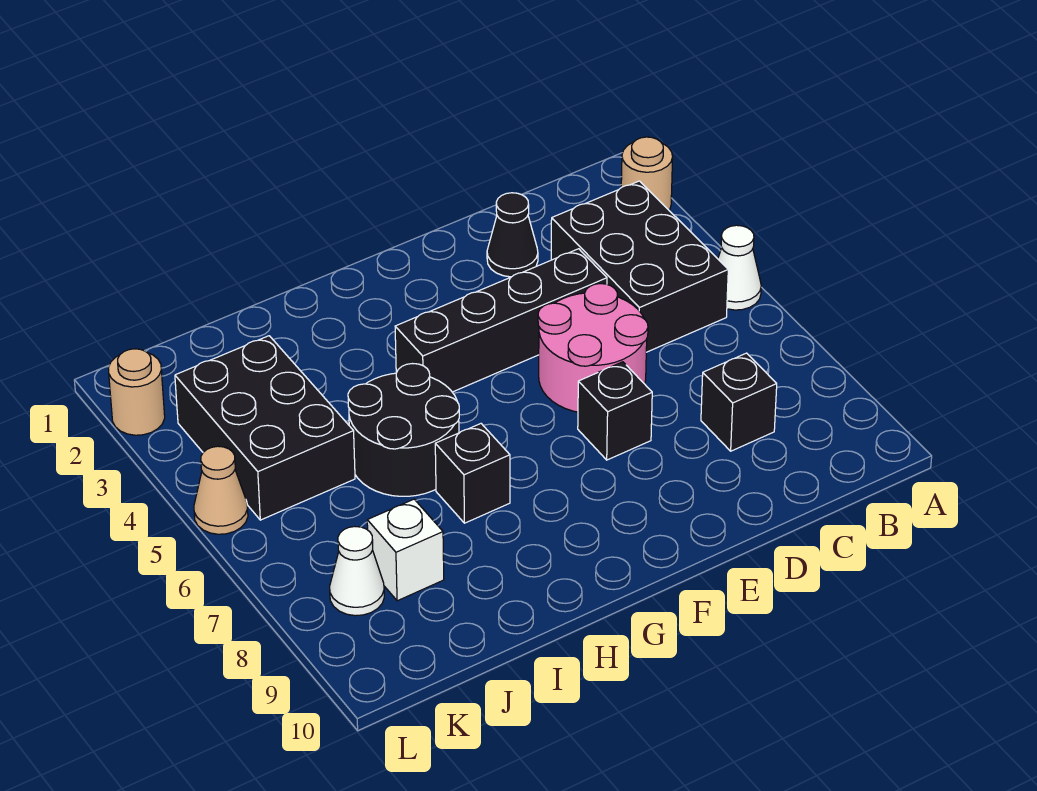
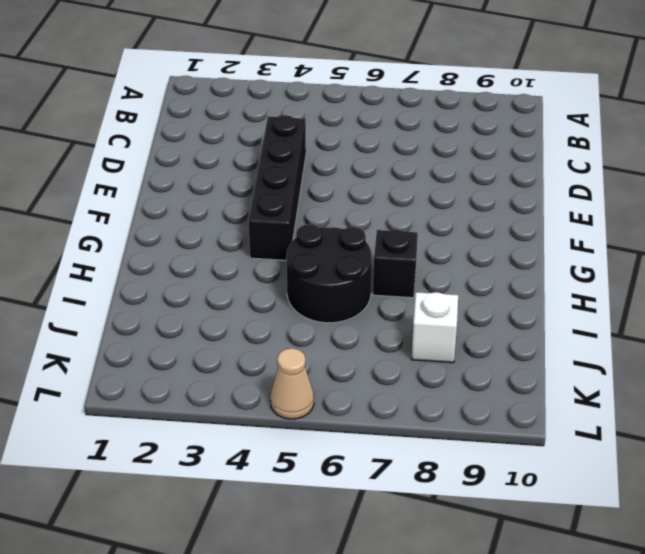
none -> tan round brick A2 level 1
none -> white cone A5 level 1
none -> black brick B3:C5 level 1

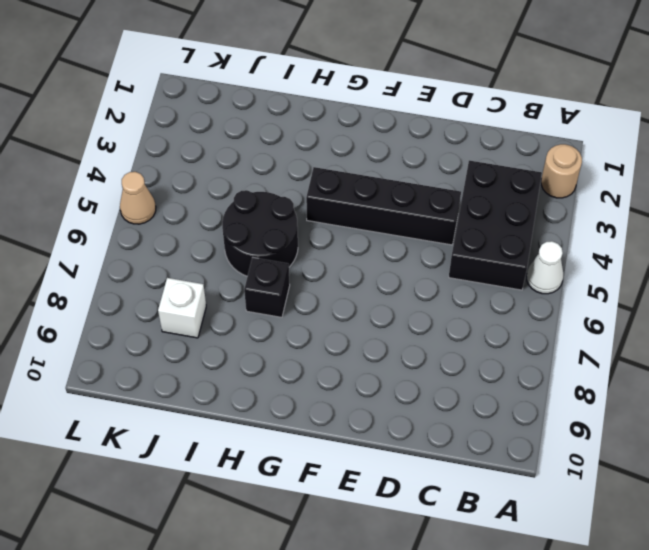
none -> black brick C8 level 1
none -> black cone D2 level 1
none -> pink round brick D5:E6 level 1

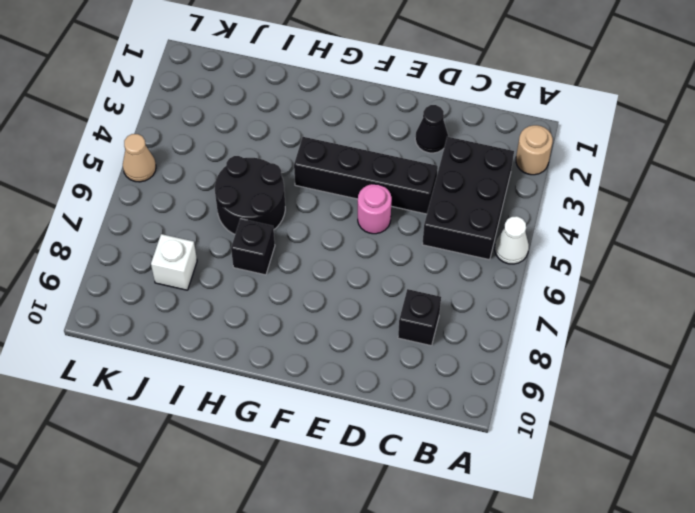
pink round brick E5 level 1 -> pink round brick D5:E6 level 1
none -> black brick E7 level 1
none -> black brick J3:K5 level 1
none -> white cone K8 level 1

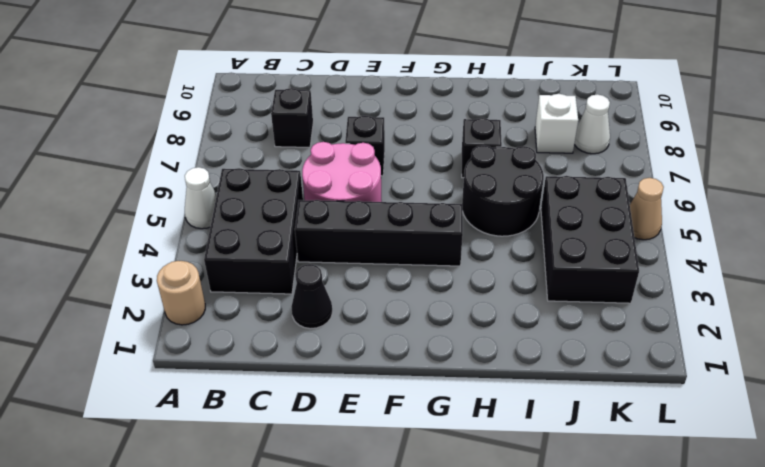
none -> tan round brick L2 level 1

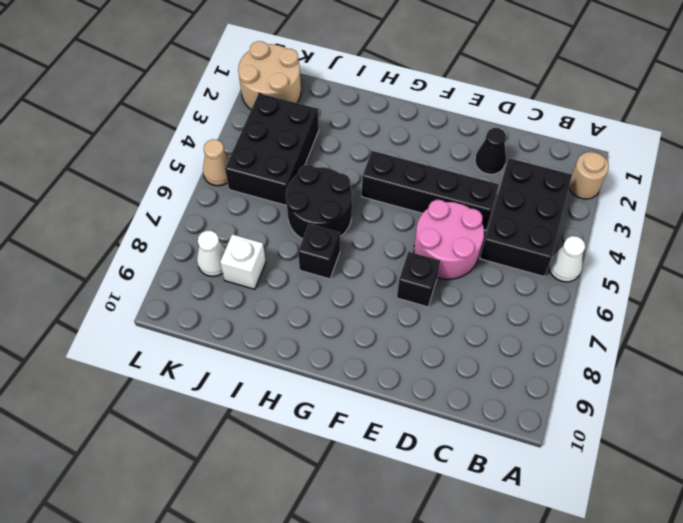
tan round brick K1:L2 level 1 -> tan round brick L2 level 1
none -> black brick C8 level 1

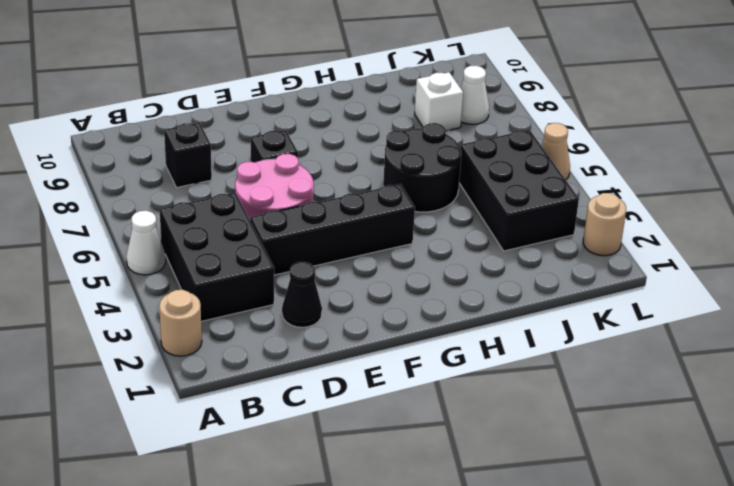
none -> black brick H7 level 1

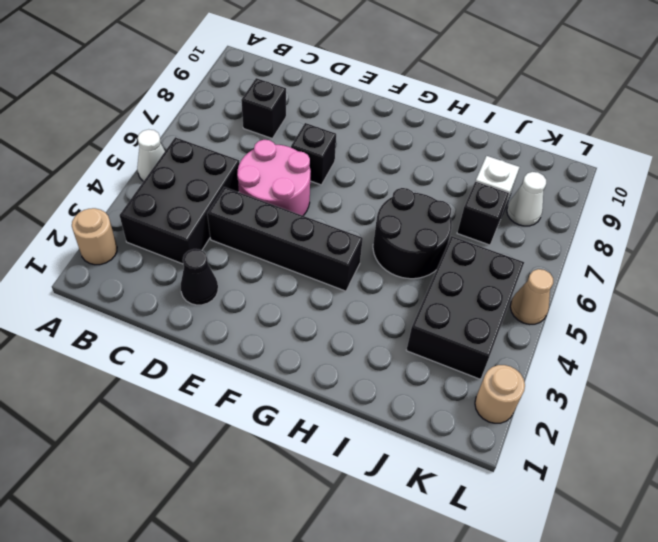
black brick J7 level 1 -> black brick H7 level 1

